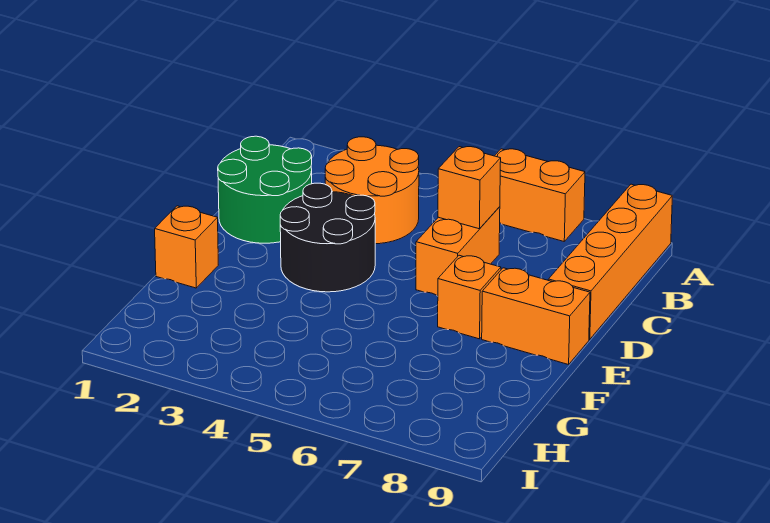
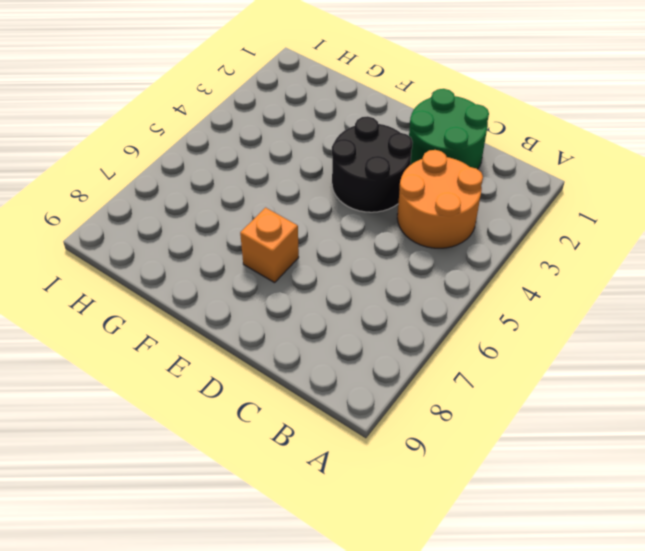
none -> orange brick A6:A7 level 1
none -> orange brick A9:D9 level 1

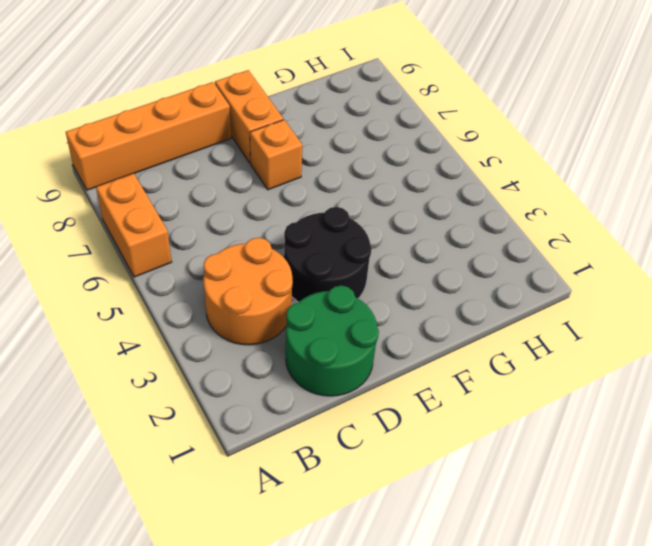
none -> orange brick C6:D6 level 1
none -> orange brick F1 level 1

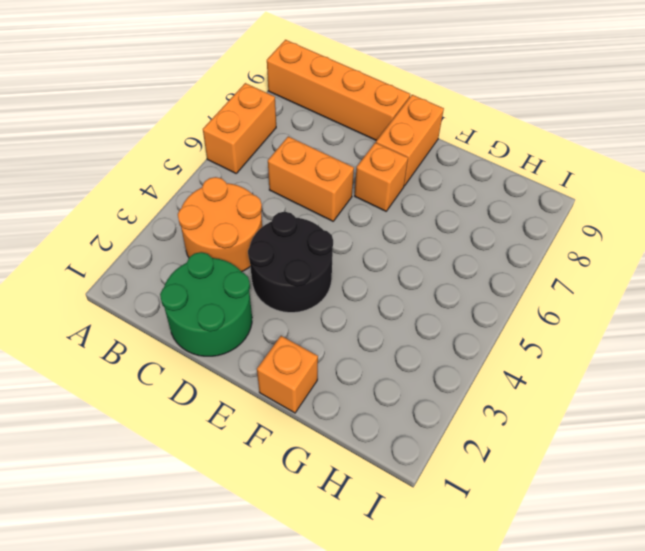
none -> orange brick C6 level 2

